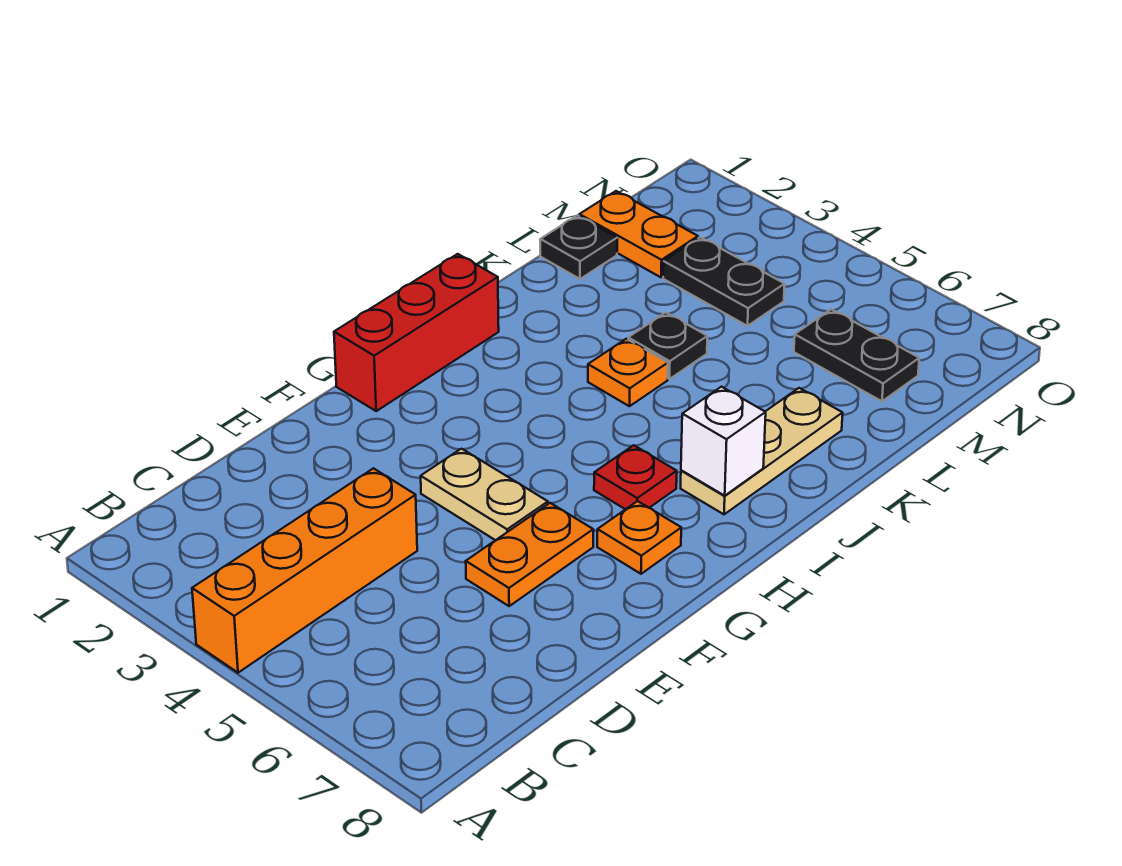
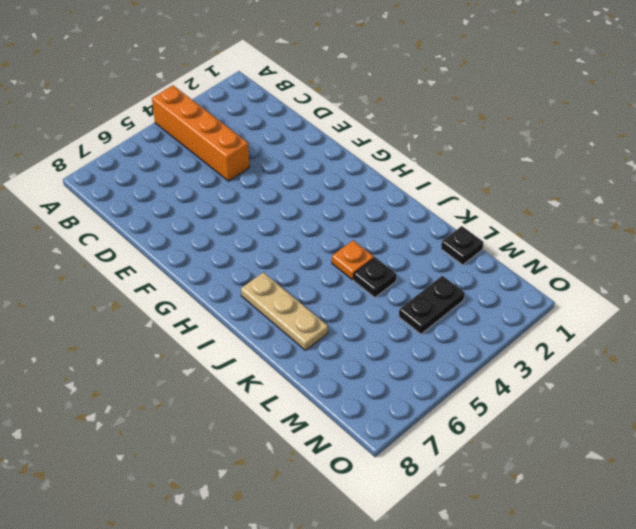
none -> orange plate E6:F6 level 1
none -> tan plate F4:F5 level 1
none -> red brick G1:I1 level 1

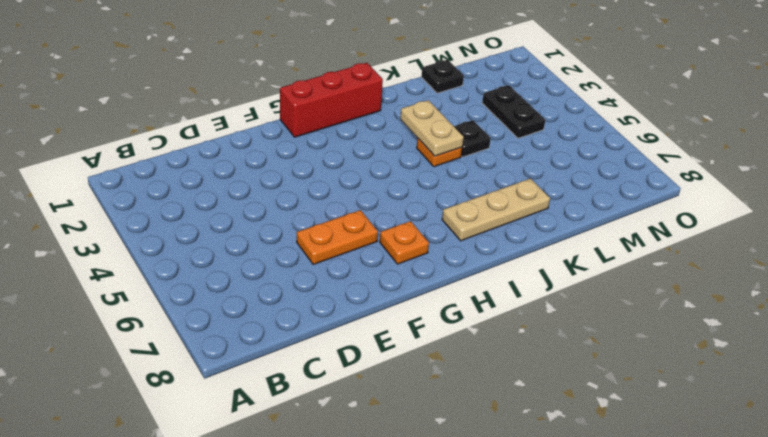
tan plate J3:J4 level 2 -> tan plate F4:F5 level 1
none -> orange brick A4:D4 level 1
none -> red plate H6 level 1
none -> orange plate M1:M2 level 1

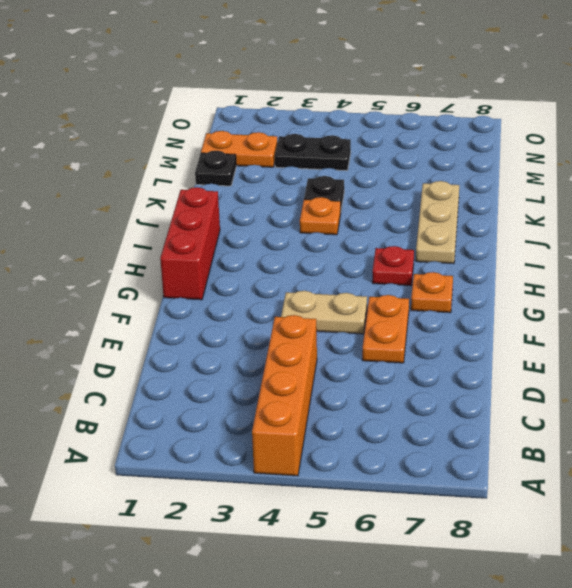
none -> black plate M6:M7 level 1
none -> white brick I7 level 2

